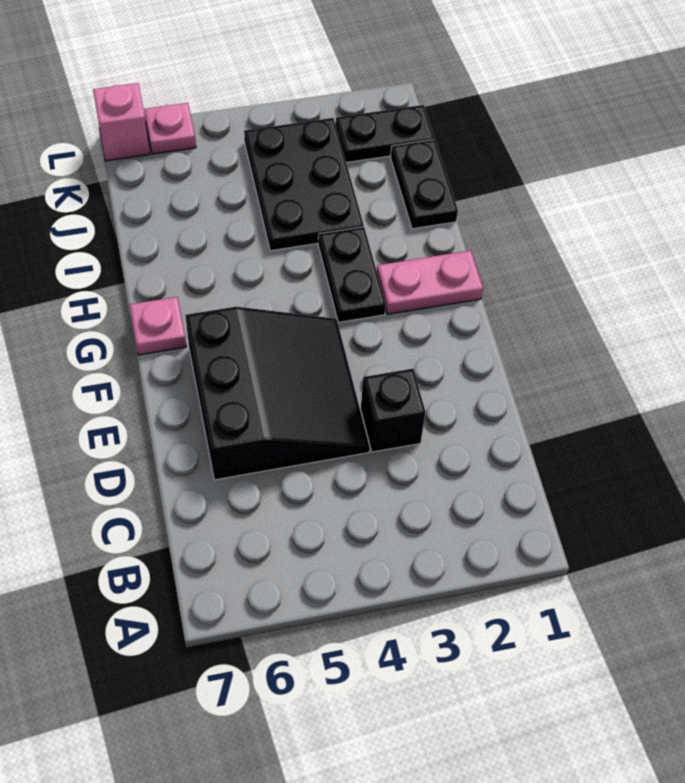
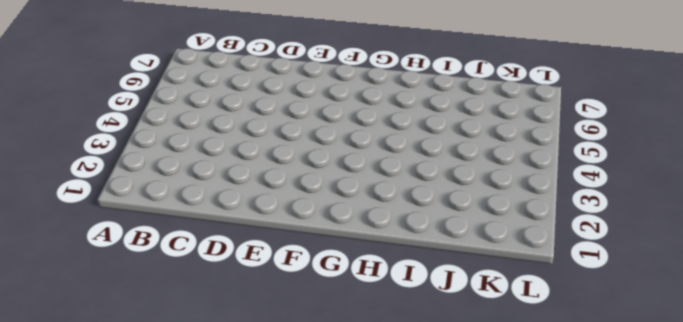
none -> black brick D3 level 1
none -> black slope D4:F6 level 1 top 6

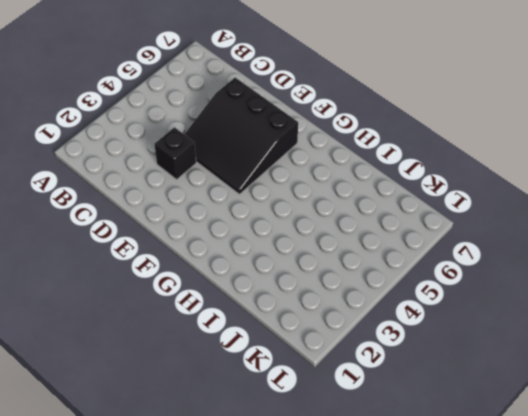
none -> pink plate G1:G2 level 1
none -> black plate G3:H3 level 1

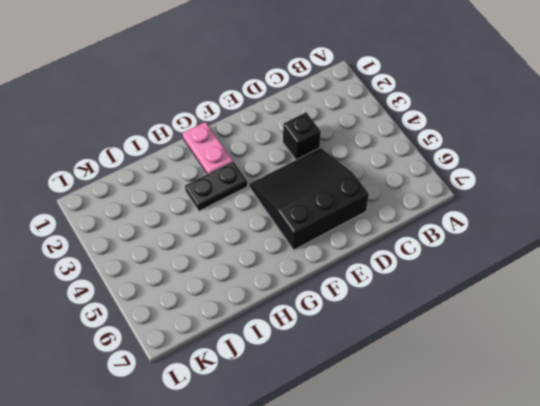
none -> pink plate G7 level 1
none -> black plate I1:J1 level 1

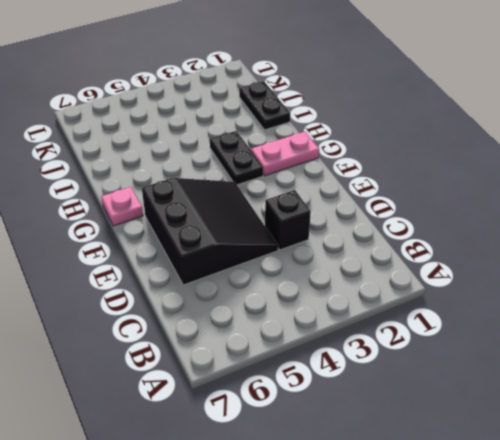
none -> black plate I3:K4 level 1
none -> black plate K1:K2 level 1

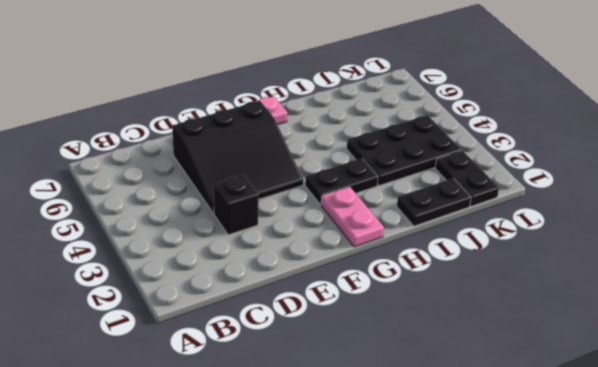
none -> pink plate L6 level 1
none -> pink brick L7 level 1

